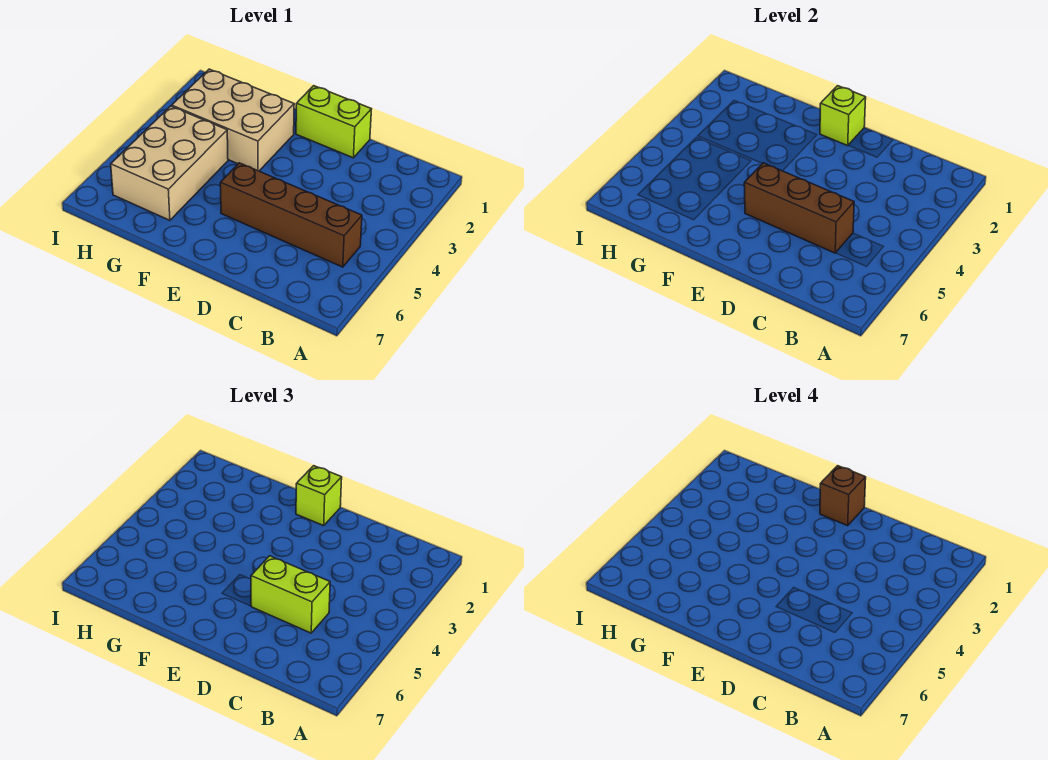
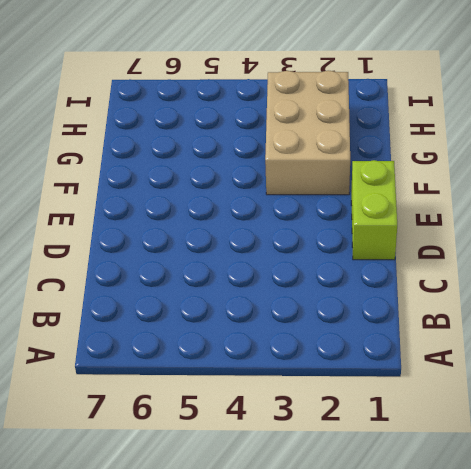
none -> brown brick B5:E5 level 1
none -> tan brick G4:H6 level 1

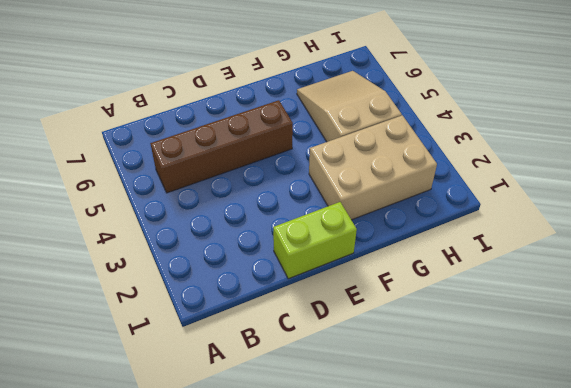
tan slope G4:H6 level 1 top 4 -> tan brick G4:H6 level 1
none -> brown brick C5:E5 level 2
none -> lime brick E1 level 2

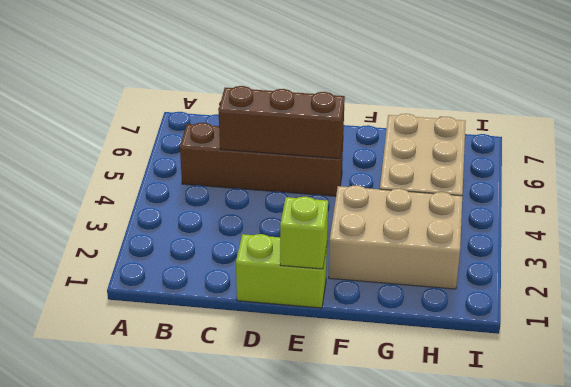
none -> lime brick C5:D5 level 3
none -> lime brick E1 level 3

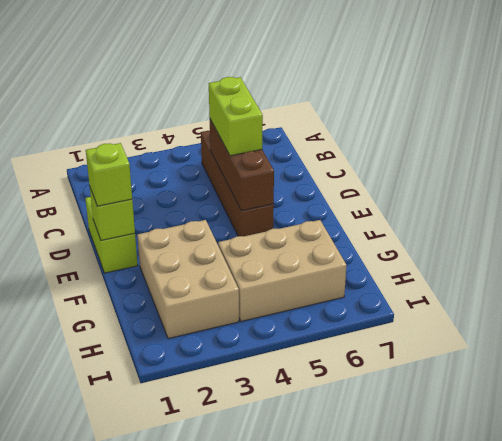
none -> brown brick E1 level 4

